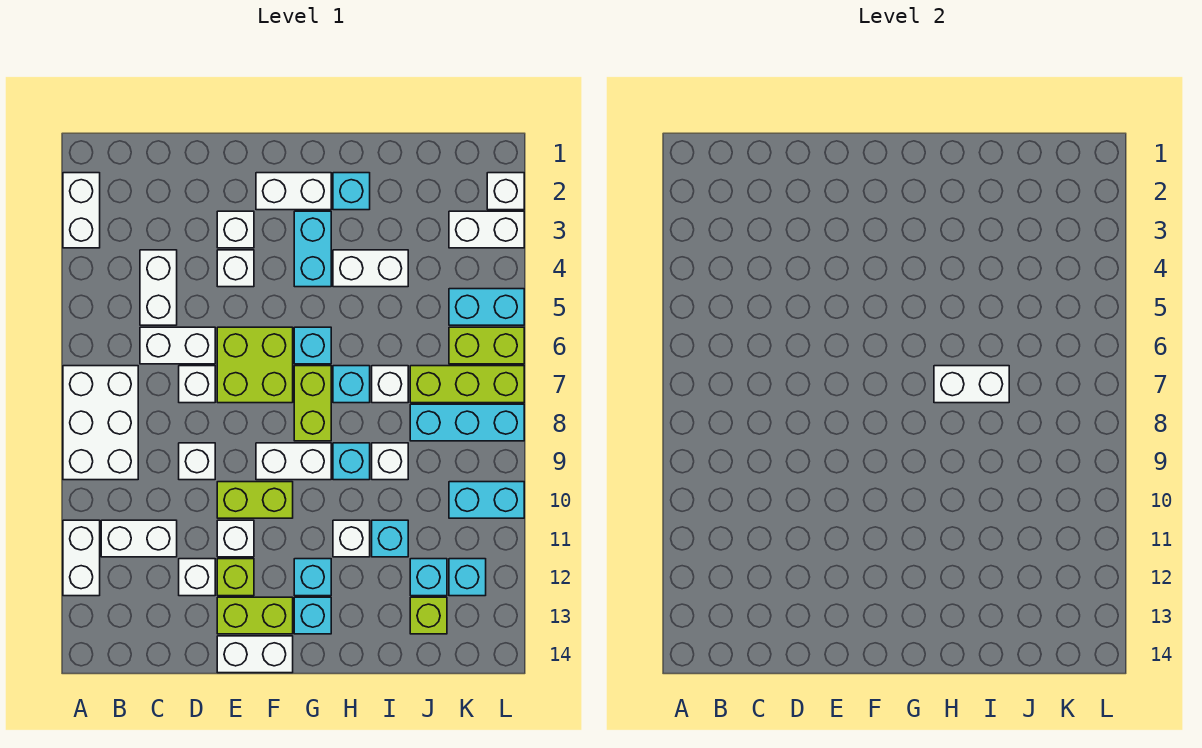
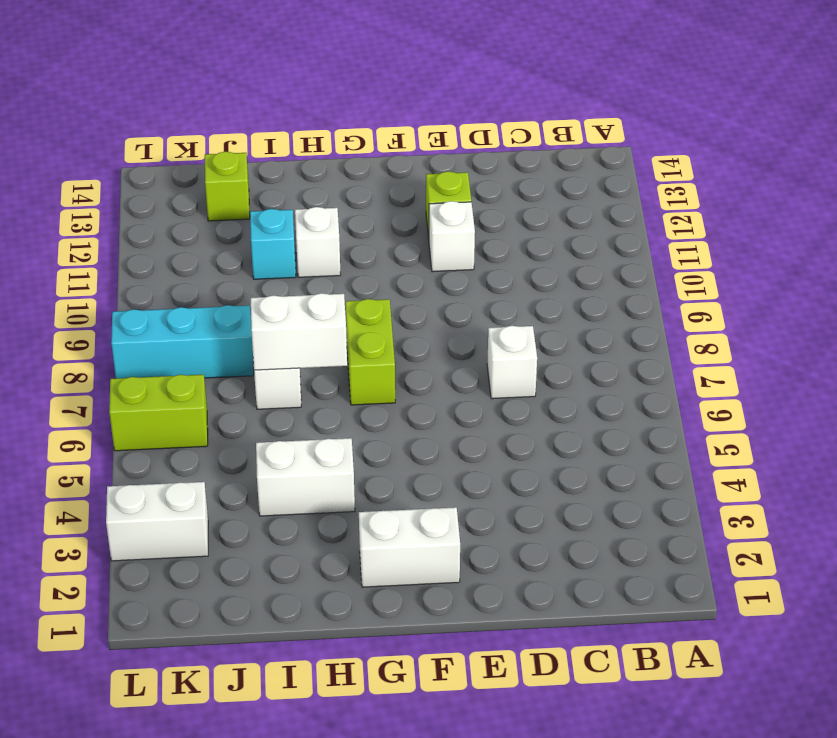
none -> white brick A2:A3 level 1
none -> white brick A7:B9 level 1
none -> white brick A11:A12 level 1
none -> white brick B11:C11 level 1

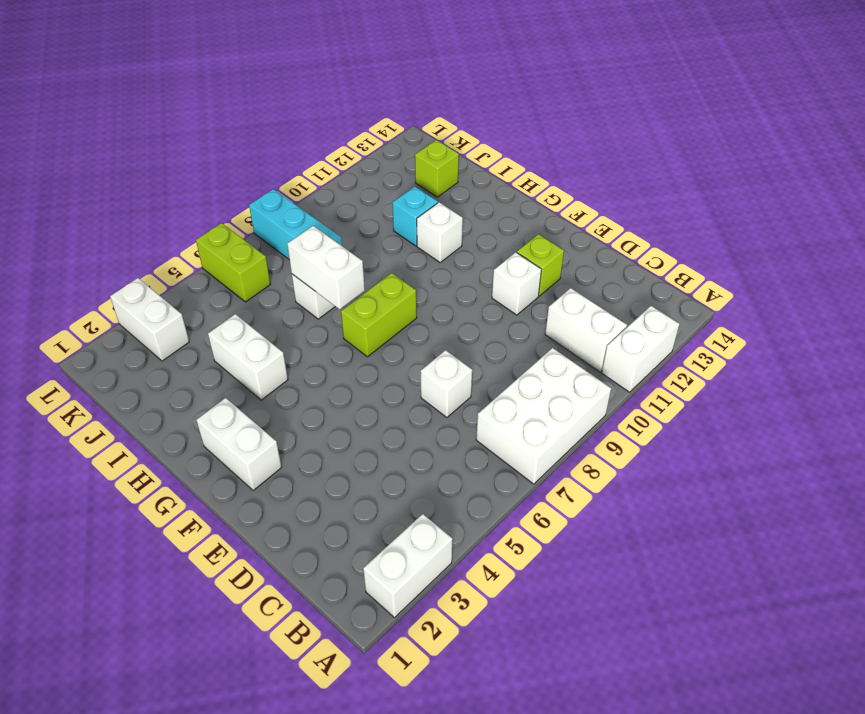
none -> white brick C4:C5 level 1
none -> white brick C6:D6 level 1
none -> white brick D9 level 1
none -> white brick D12 level 1

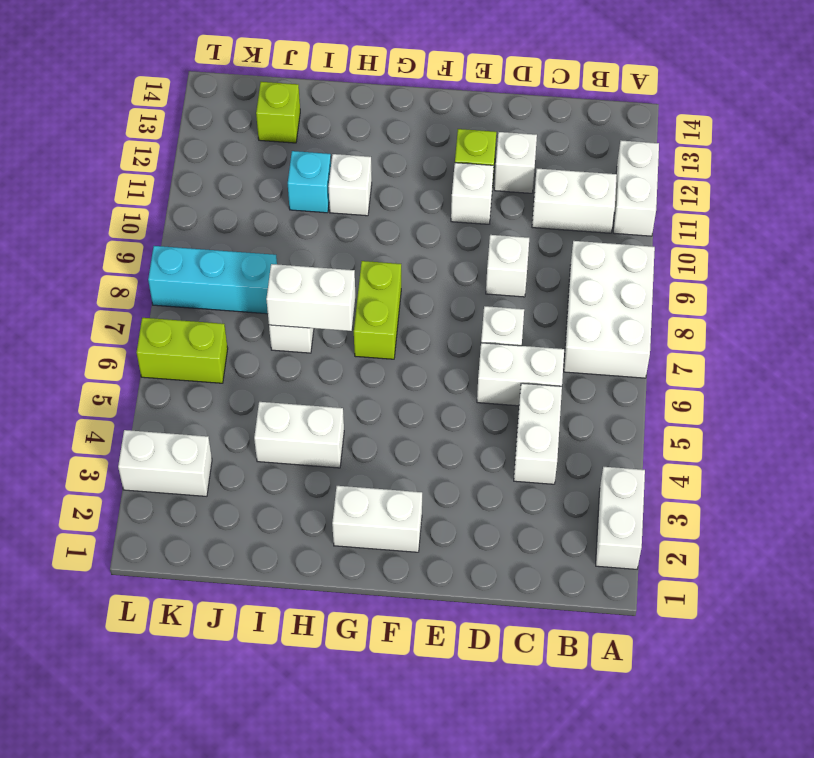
none -> white brick E3 level 1
none -> white brick E4 level 1
none -> lime brick E6:F7 level 1
none -> lime brick E10:F10 level 1

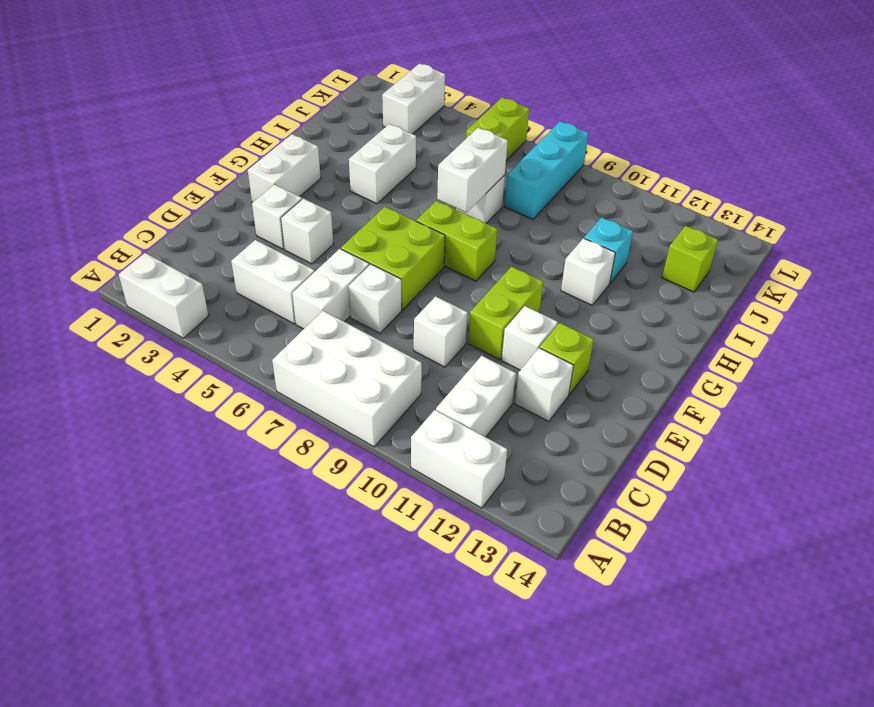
none -> lime brick E13:F13 level 1
none -> white brick E14:F14 level 1
none -> white brick F9:G9 level 1
none -> cyan brick G3:G4 level 1

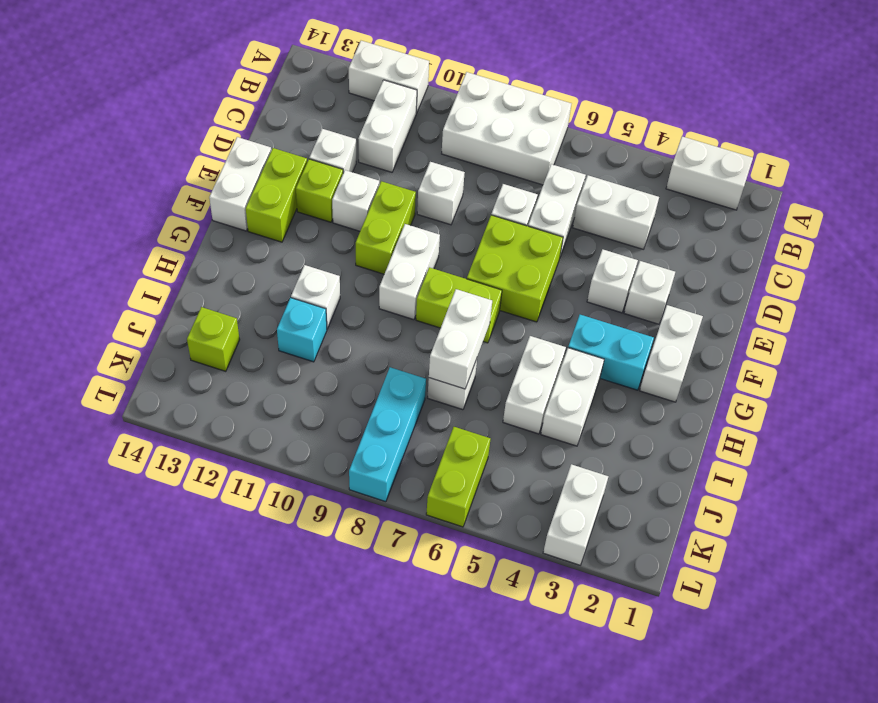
white brick H5:I5 level 1 -> none
none -> cyan brick G6 level 1
none -> cyan brick G12 level 1
none -> cyan brick G13 level 1
none -> cyan brick H2 level 1

